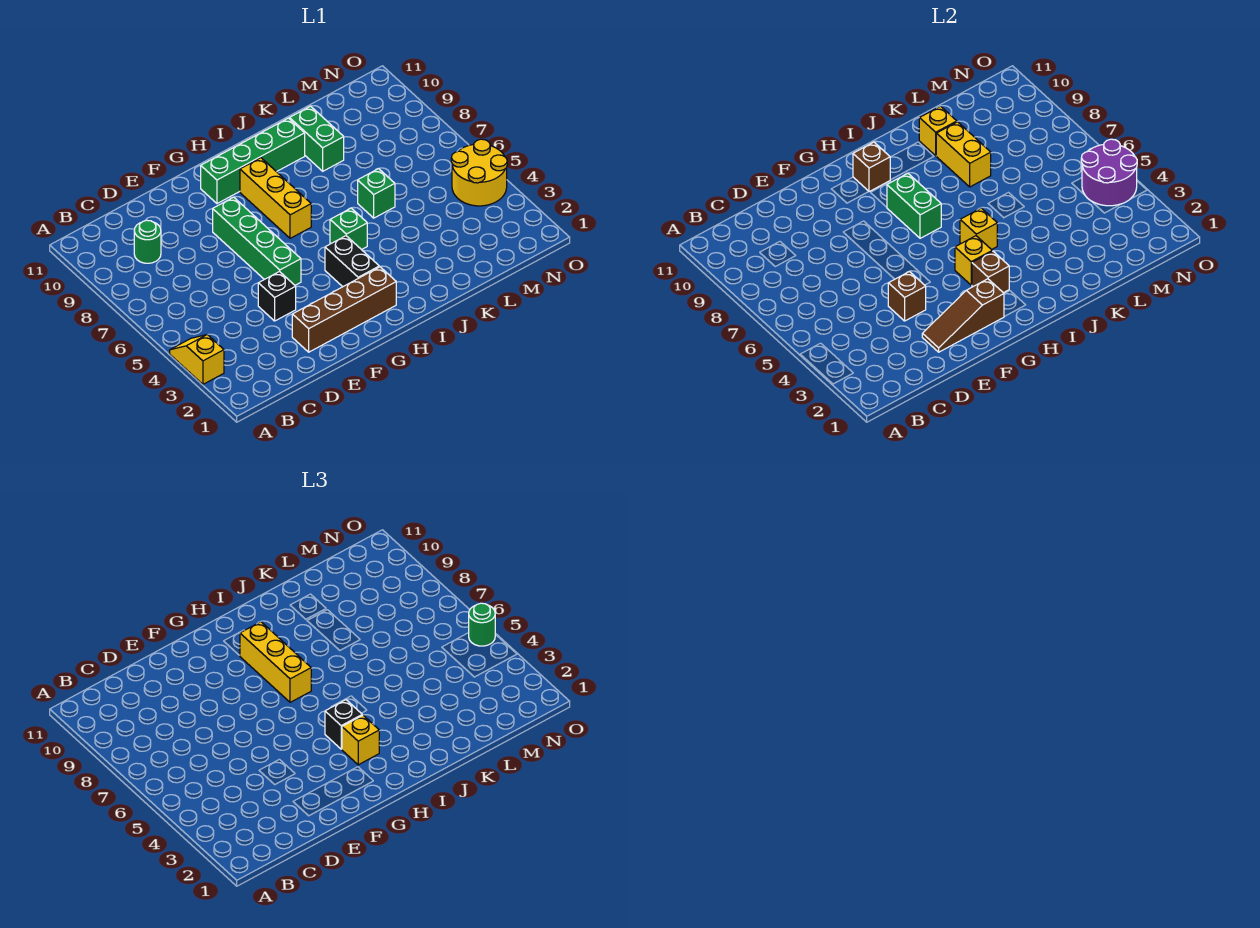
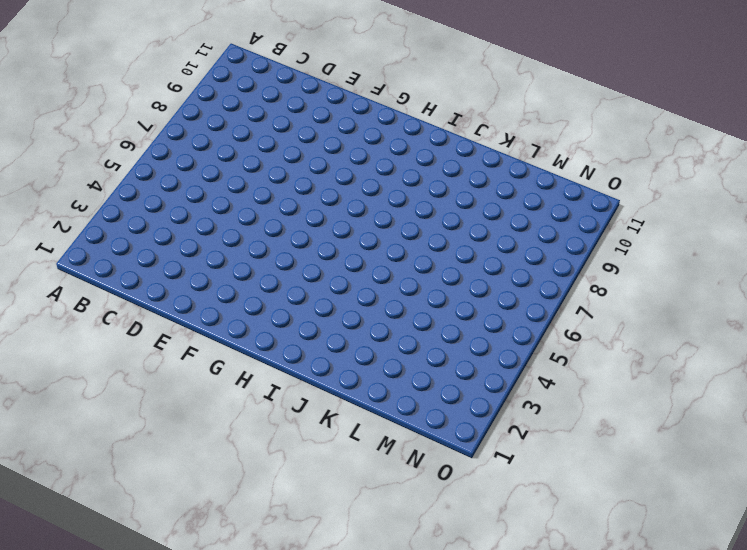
none -> yellow slope A3:A4 level 1 top 3
none -> green round brick C9 level 1
none -> brown brick E2:H2 level 1

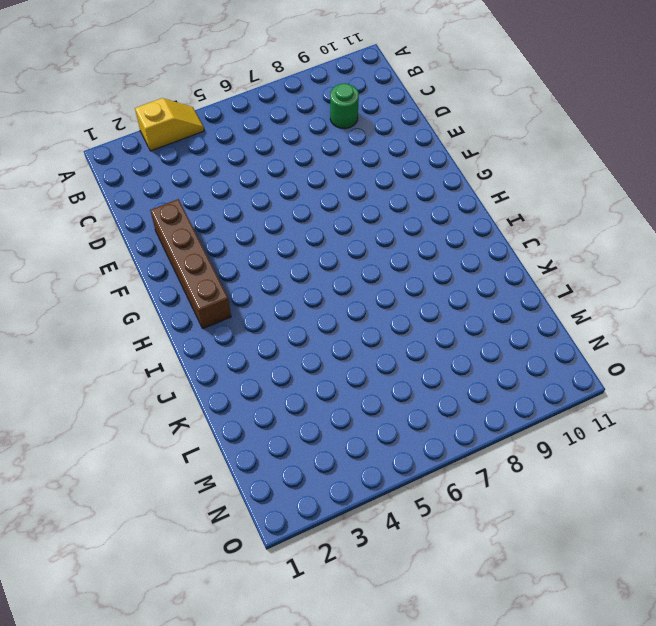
none -> black brick E4 level 1
none -> green brick F5:F8 level 1
none -> green brick G10:J10 level 1

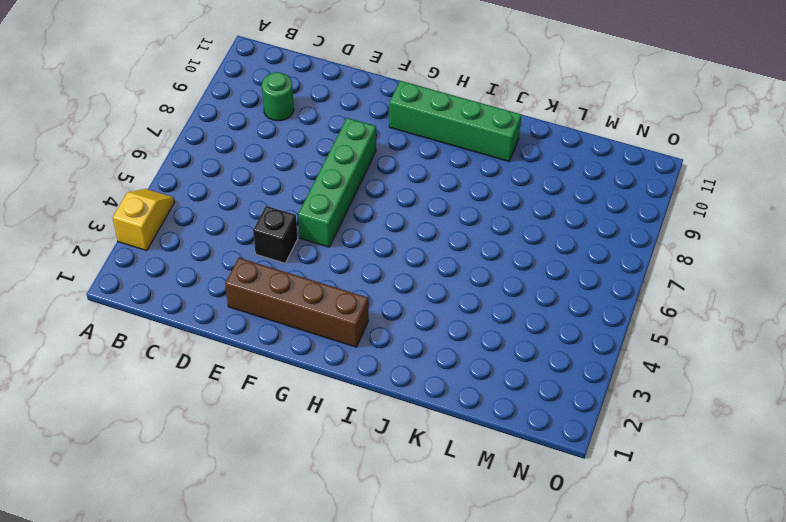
none -> black brick H3:H4 level 1
none -> yellow brick H7:H9 level 1
none -> green brick I5 level 1

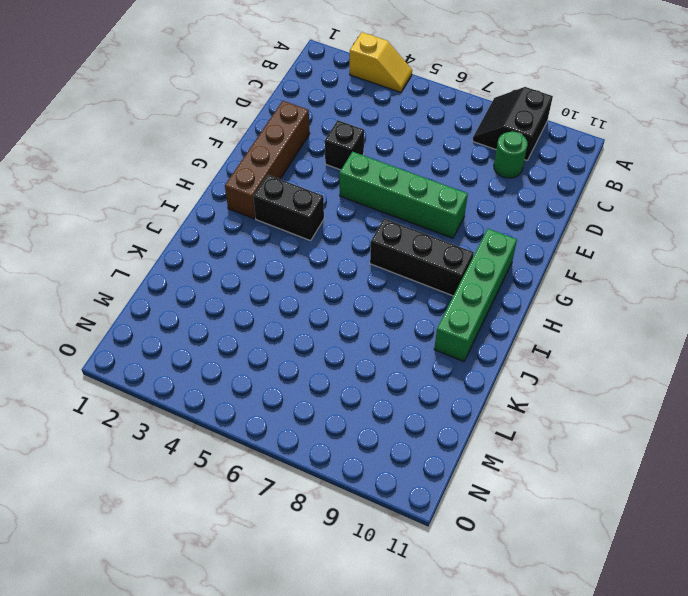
black slope A8:B9 level 1 top 9 -> none
black brick H7:H9 level 1 -> yellow brick H7:H9 level 1
none -> green brick I5 level 1
none -> green brick K6 level 1
none -> green brick K9:K10 level 1

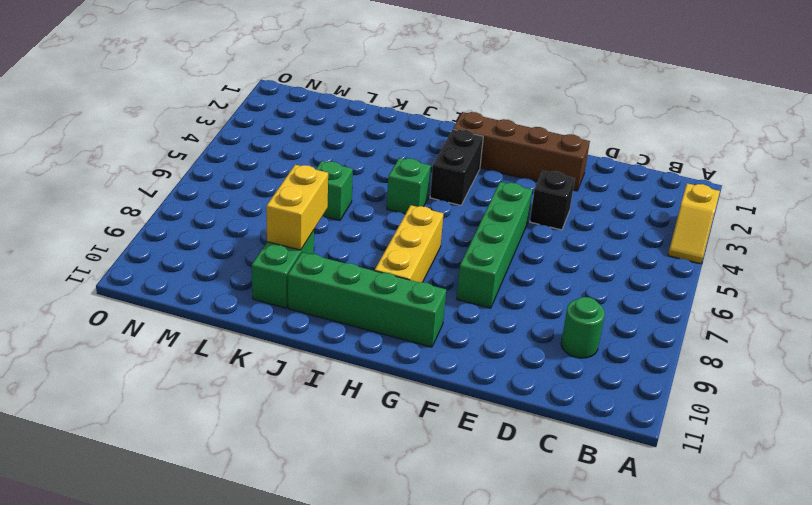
none -> yellow round brick N4:O5 level 1
none -> brown slope E2:G2 level 2 top G
none -> brown brick E4 level 2

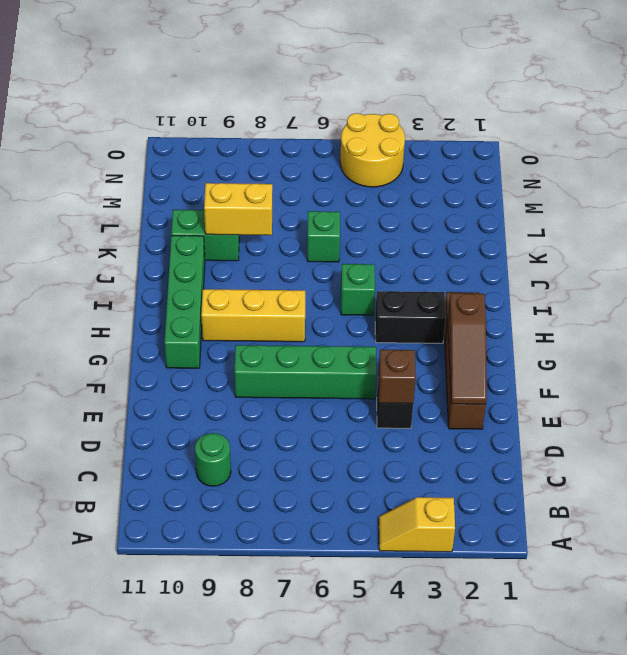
none -> brown brick H3 level 2
none -> yellow brick H4 level 2
none -> green brick H7:H8 level 2

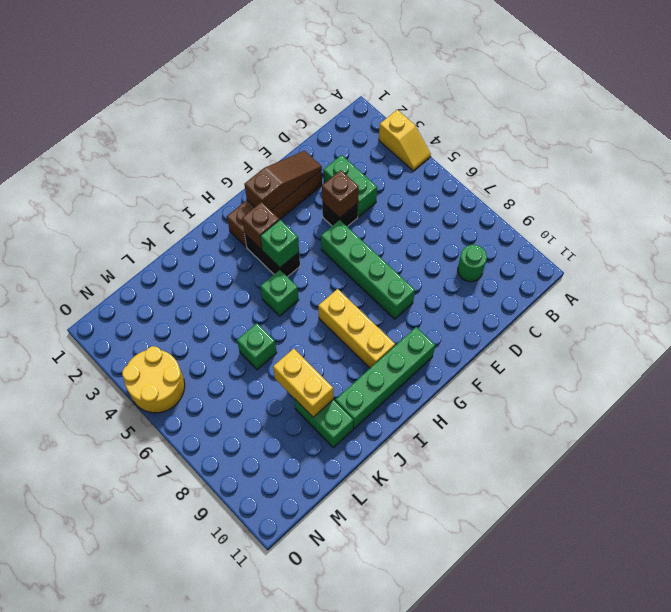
green brick D3:D4 level 1 -> green brick H7:H8 level 2
green brick H4 level 2 -> yellow brick H4 level 2
none -> brown brick H10 level 2
none -> yellow brick I5 level 2
none -> yellow brick K10 level 2

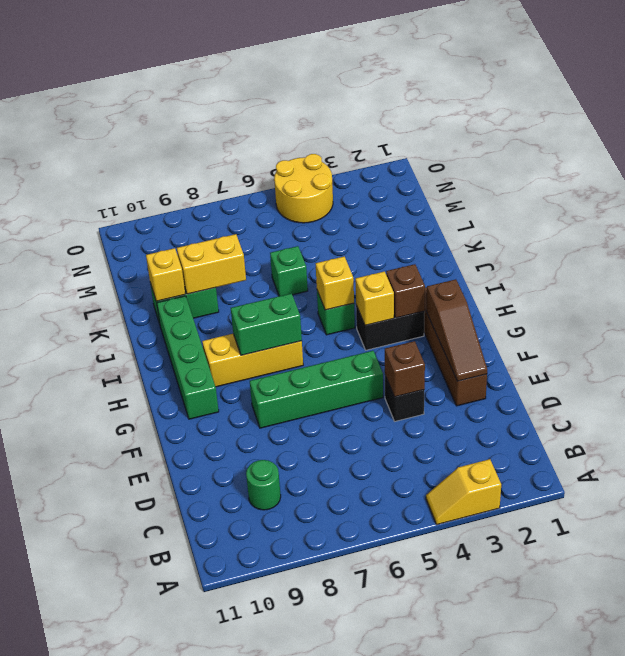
none -> brown brick H10 level 2
none -> purple round brick N4:O5 level 2
none -> yellow brick H3 level 3

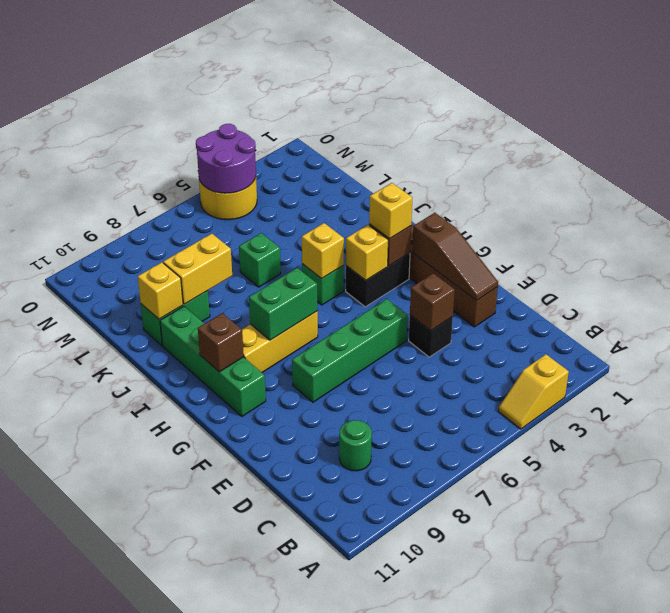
none -> black brick H4 level 3
none -> yellow brick H7:H9 level 3
none -> green round brick O5 level 3

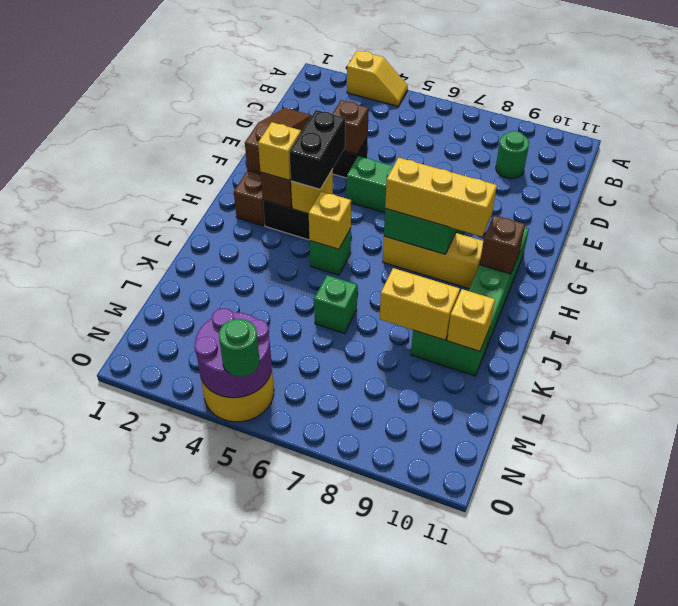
black brick G4:H4 level 3 -> black brick H4 level 3

